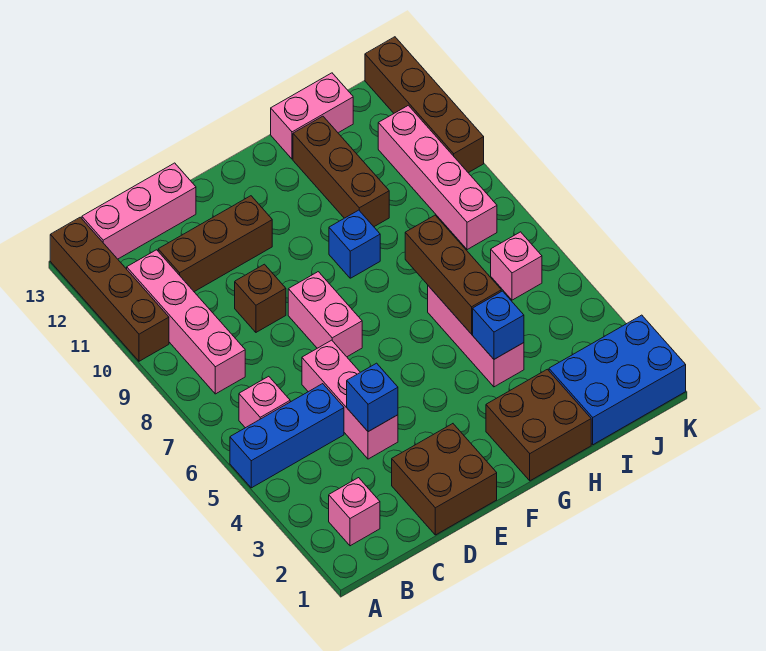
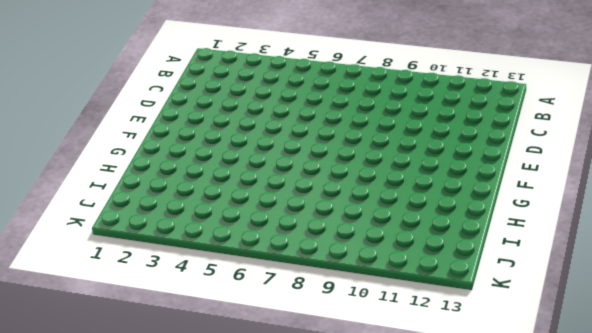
none -> blue brick A5:C5 level 1
none -> brown brick A10:A13 level 1
none -> pink brick B2 level 1

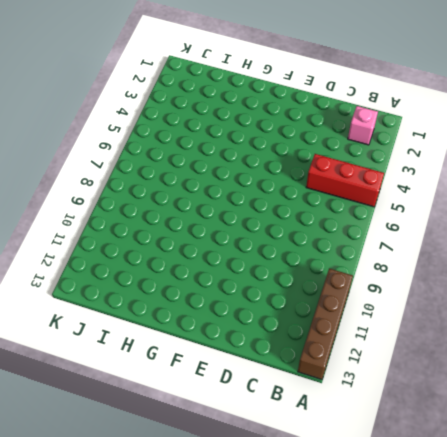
red brick A5:C5 level 1 -> blue brick A5:C5 level 1
none -> pink brick B6 level 1
none -> pink brick B8:B11 level 1
none -> pink brick B13:D13 level 1

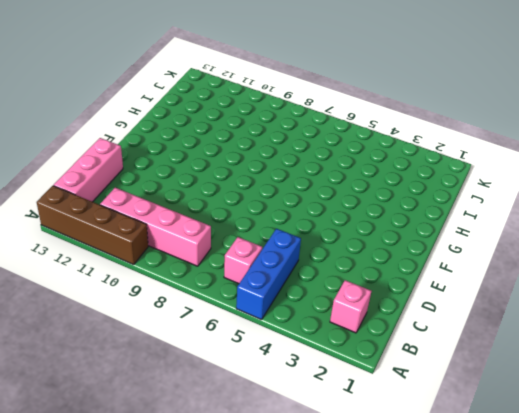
none -> brown brick C11:E11 level 1
none -> brown brick D1:E2 level 1
none -> pink brick D4:D6 level 1

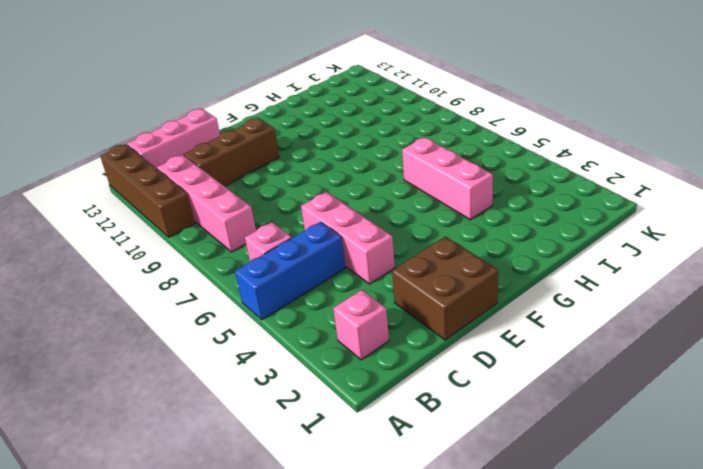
none -> brown brick D9 level 1
none -> pink brick E7:E8 level 1
none -> brown brick G1:H2 level 1

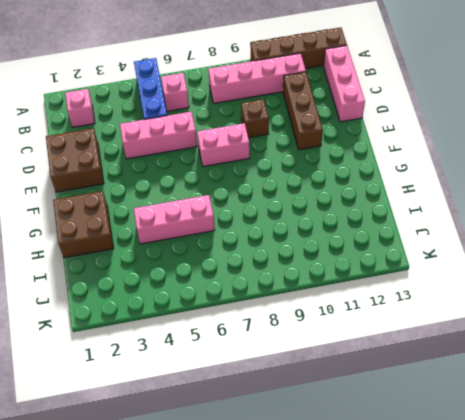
none -> blue brick G9 level 1
none -> brown brick H10:H12 level 1
none -> pink brick H13:I13 level 1

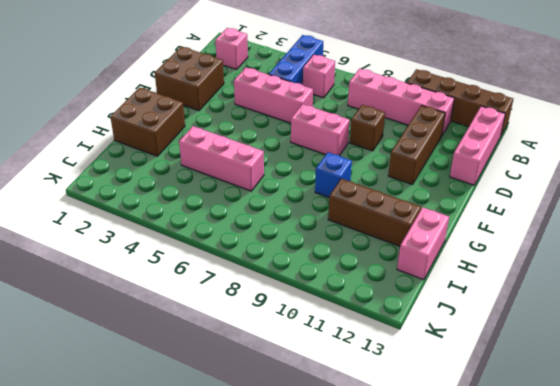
none -> blue brick I1:K2 level 1
none -> pink brick J6 level 1
none -> pink brick J8:J11 level 1

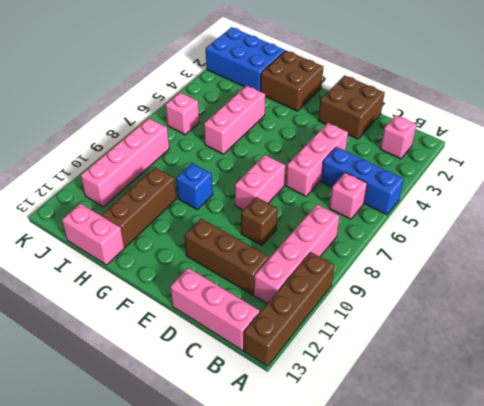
none -> brown brick K10:K13 level 1
none -> blue brick D4 level 2
none -> blue brick H4 level 2

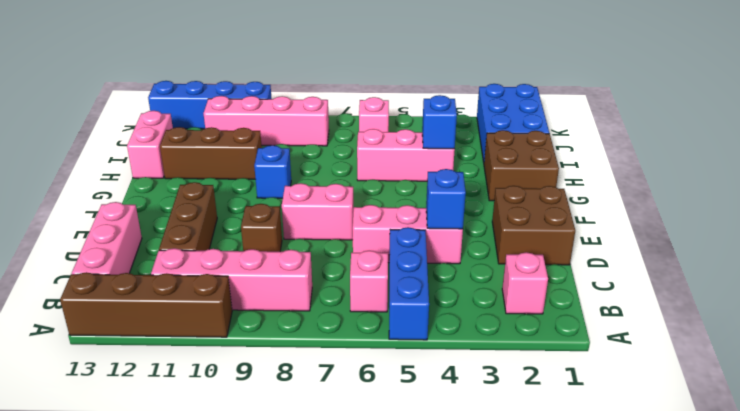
blue brick K10:K13 level 1 -> brown brick K10:K13 level 1
none -> brown brick H5:H7 level 2

